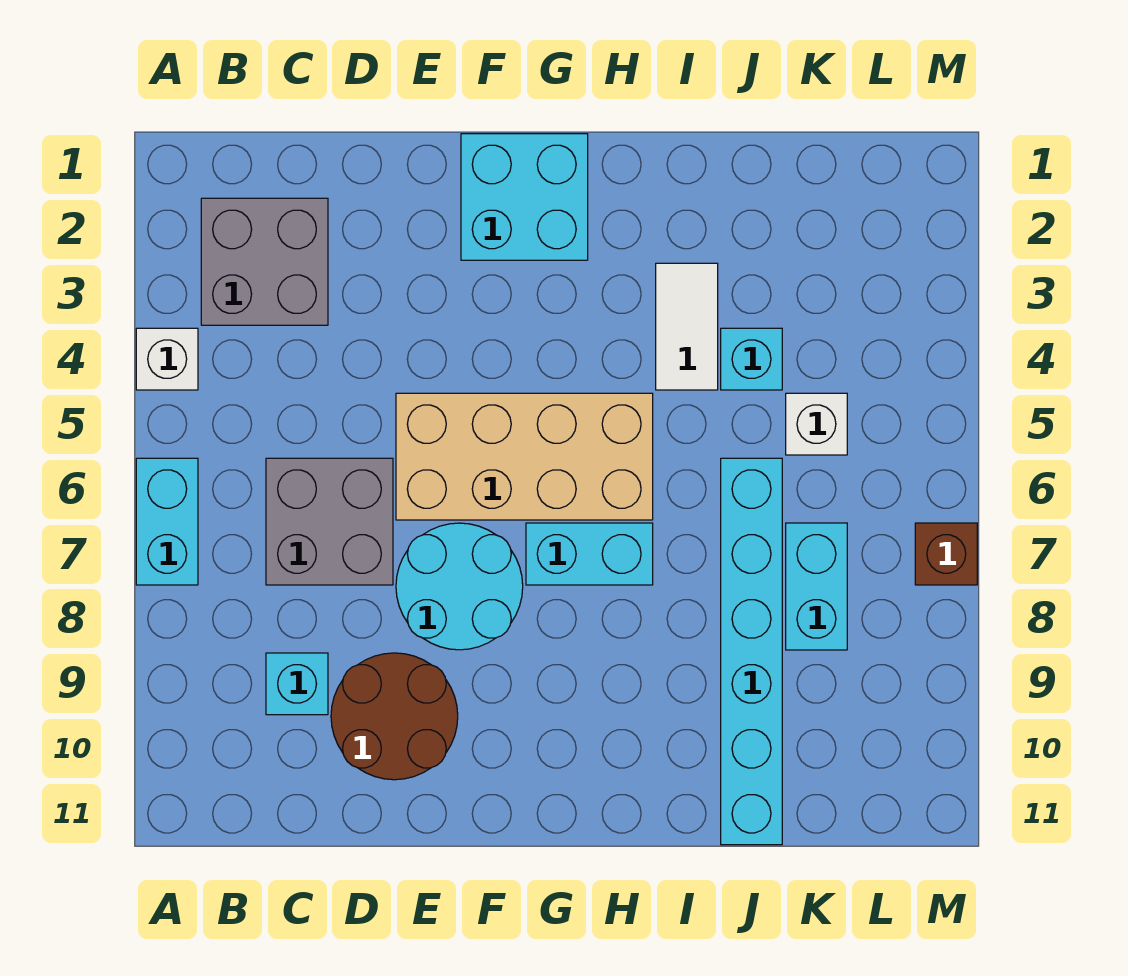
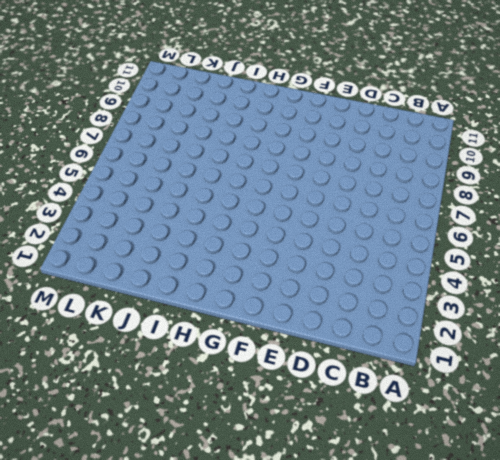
none -> white brick A4 level 1
none -> cyan brick A6:A7 level 1
none -> grey brick B2:C3 level 1

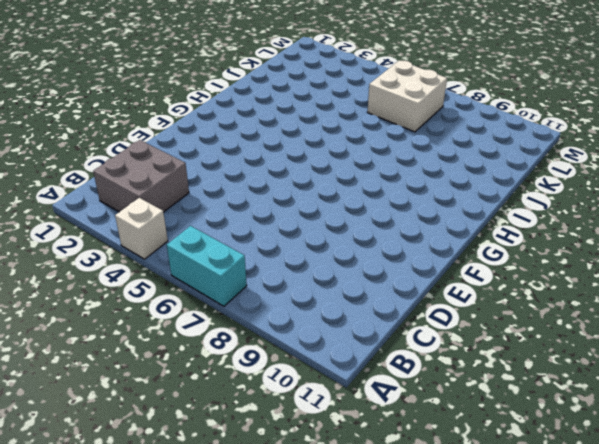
white brick K6:L7 level 1 -> cyan brick K7:K8 level 1
none -> grey brick C6:D7 level 1
none -> cyan brick C9 level 1
none -> brown round brick D9:E10 level 1

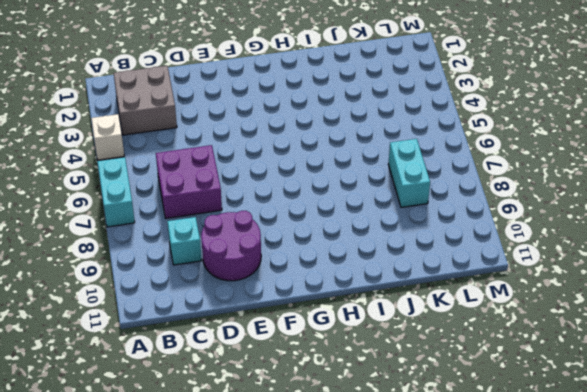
purple brick C6:D7 level 1 -> grey brick C6:D7 level 1
purple round brick D9:E10 level 1 -> brown round brick D9:E10 level 1
none -> tan brick E5:H6 level 1
none -> cyan round brick E7:F8 level 1
none -> cyan brick F1:G2 level 1

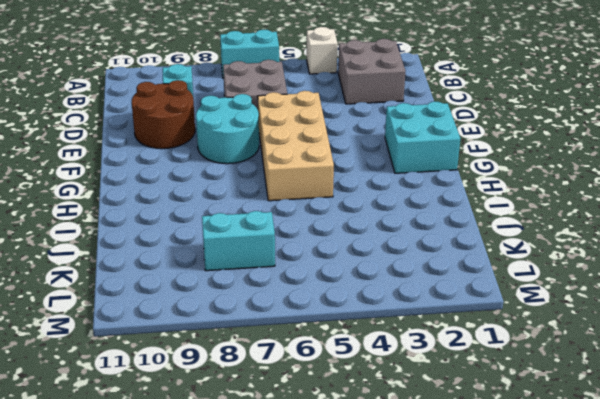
none -> cyan brick G7:H7 level 1
none -> white tile I3:I4 level 1
none -> cyan brick J4 level 1

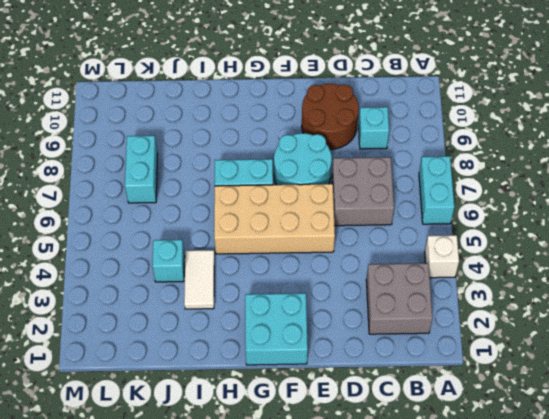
none -> cyan brick J6:J11 level 1
none -> white brick K5 level 1
none -> brown brick M7 level 1

